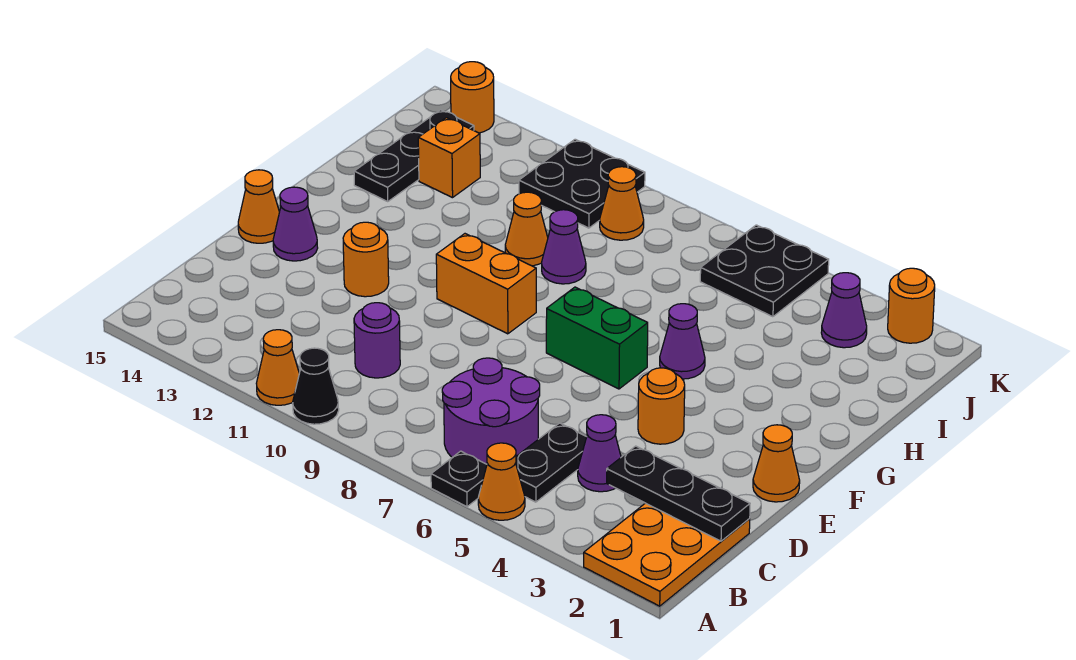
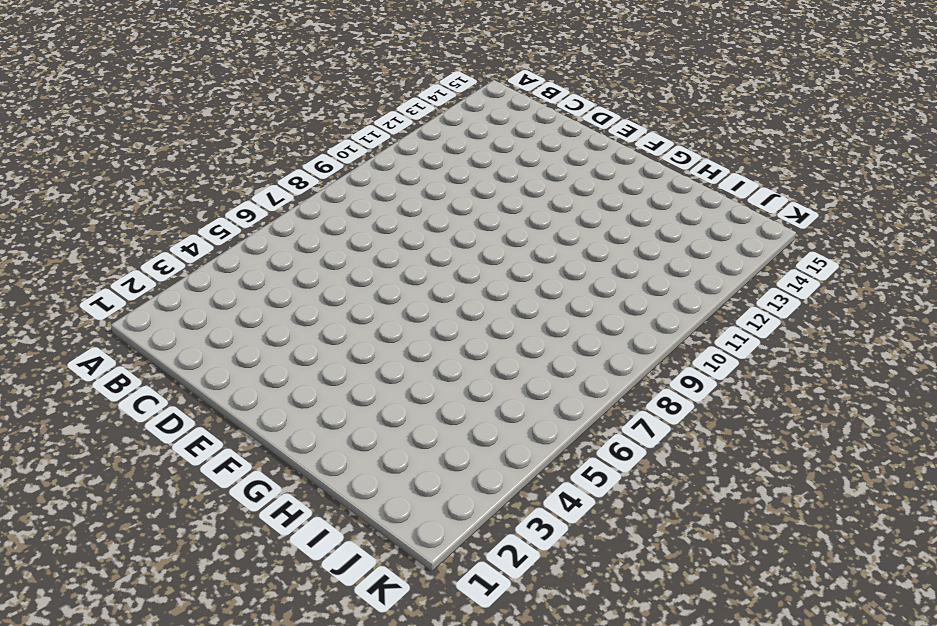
none -> orange plate A1:C2 level 1
none -> orange cone A5 level 1
none -> black plate A6 level 1

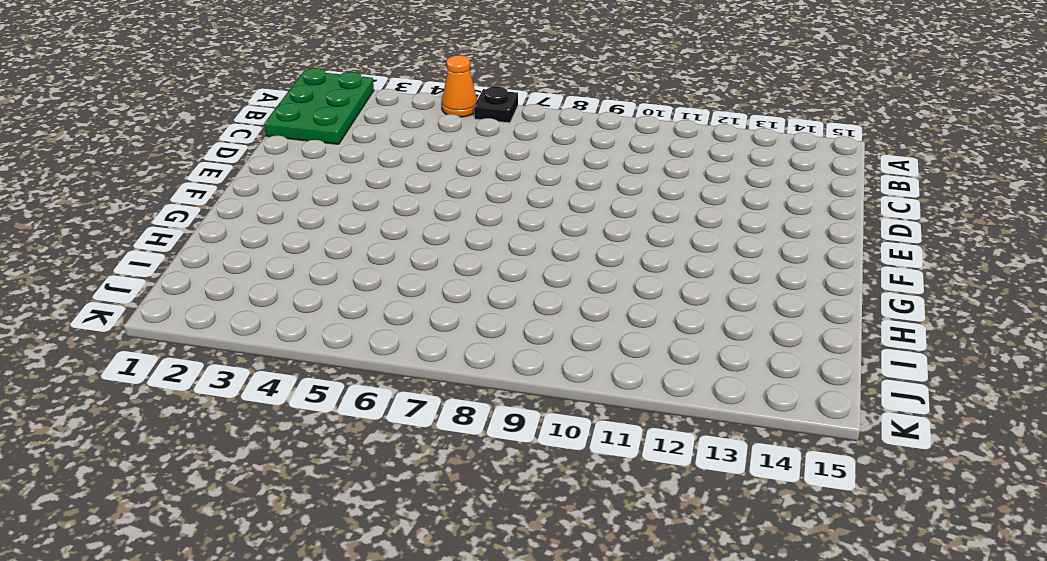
green plate A1:C2 level 1 -> orange plate A1:C2 level 1
none -> black cone A10 level 1
none -> orange cone A11 level 1
none -> black plate B5:C5 level 1

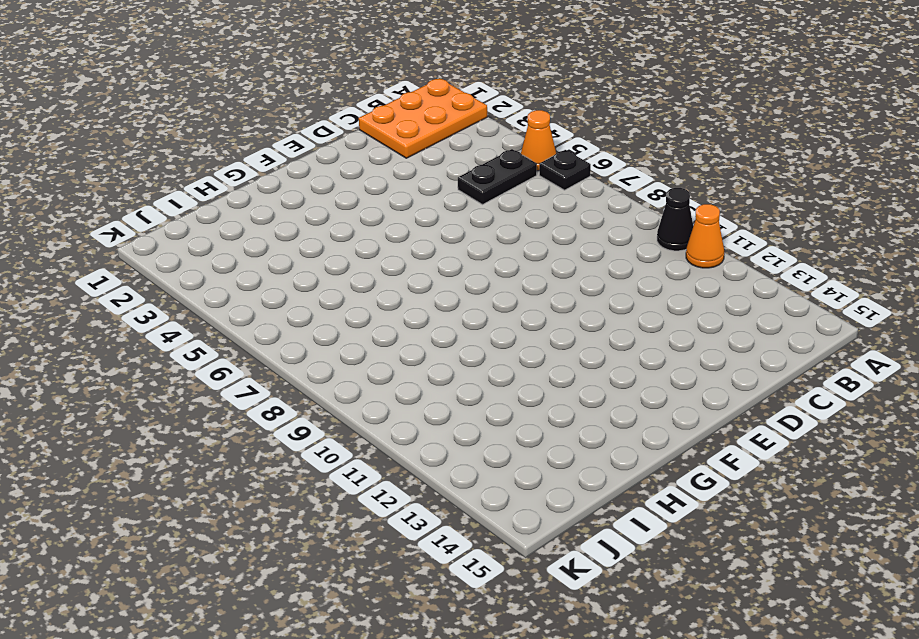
none -> purple round brick B6:C7 level 1
none -> purple cone C4 level 1
none -> purple round brick C10 level 1

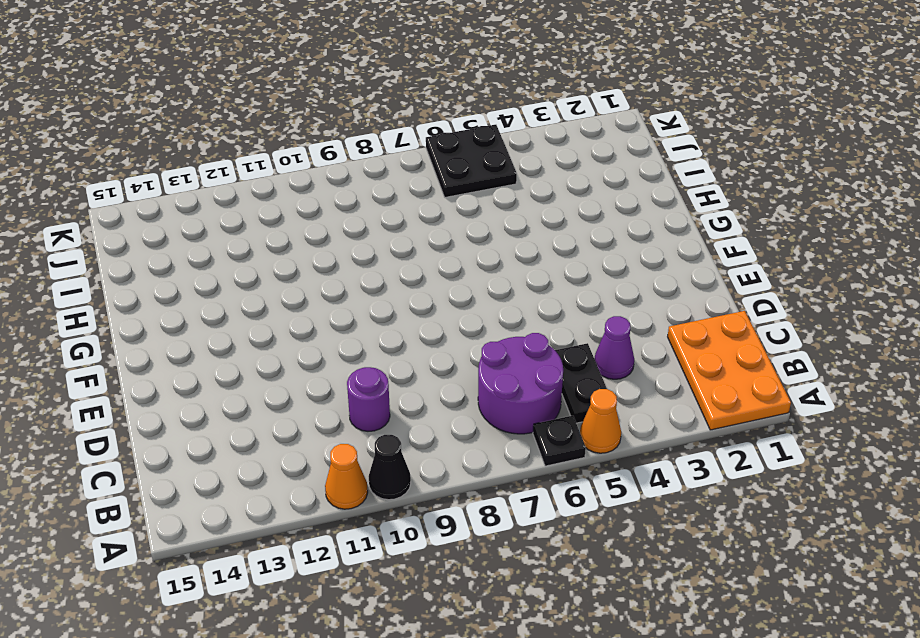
none -> orange cone E1 level 1
none -> orange round brick E4 level 1
none -> orange round brick E12 level 1

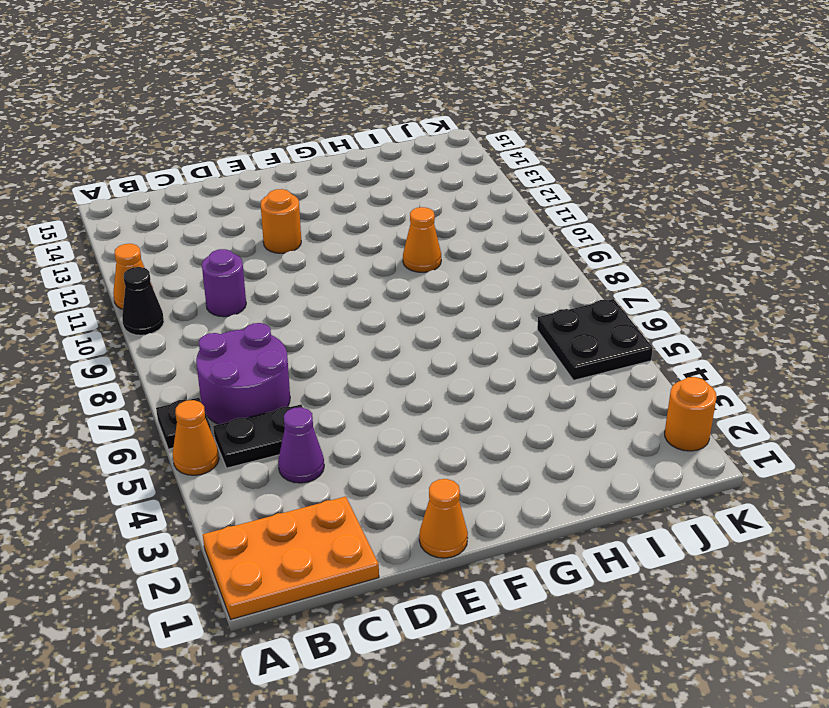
none -> orange round brick E4 level 1
none -> purple cone E14 level 1
none -> orange cone E15 level 1

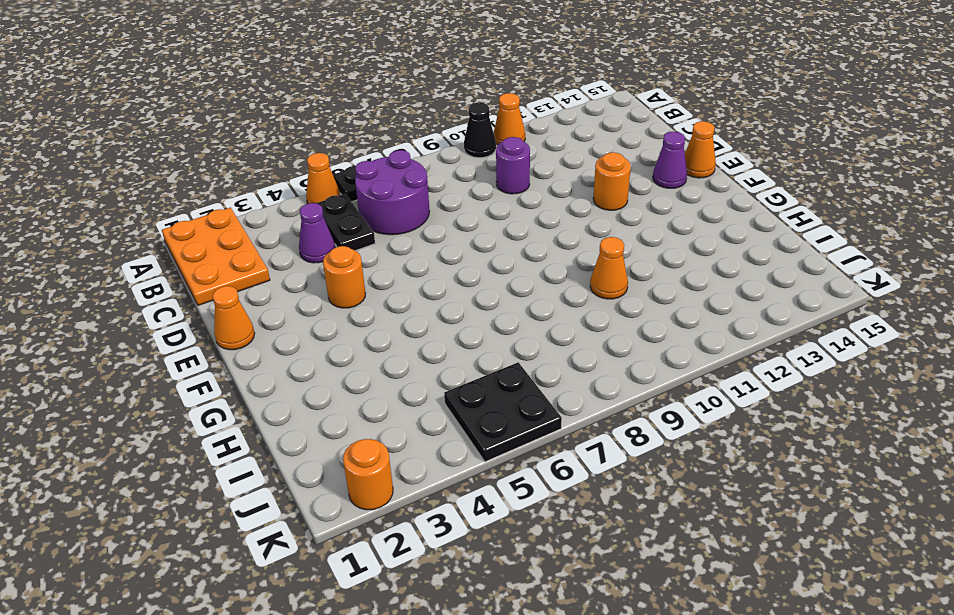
none -> green brick F6:F7 level 1
none -> orange brick F9:F10 level 1
none -> purple cone G5 level 1

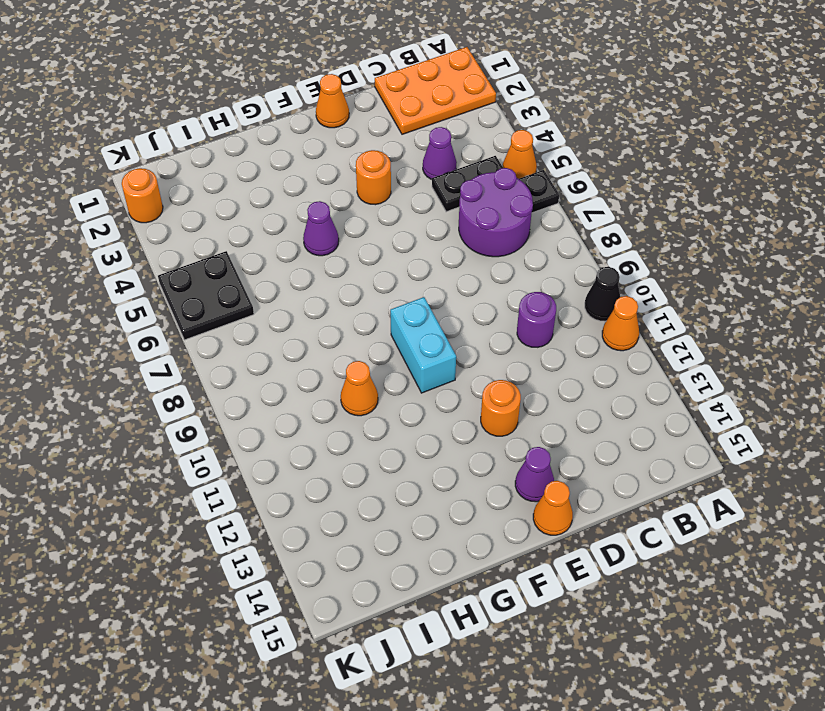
cyan brick F9:F10 level 1 -> orange brick F9:F10 level 1
none -> green brick F6:F7 level 1
none -> purple cone H9 level 1
none -> black plate H14:J14 level 1

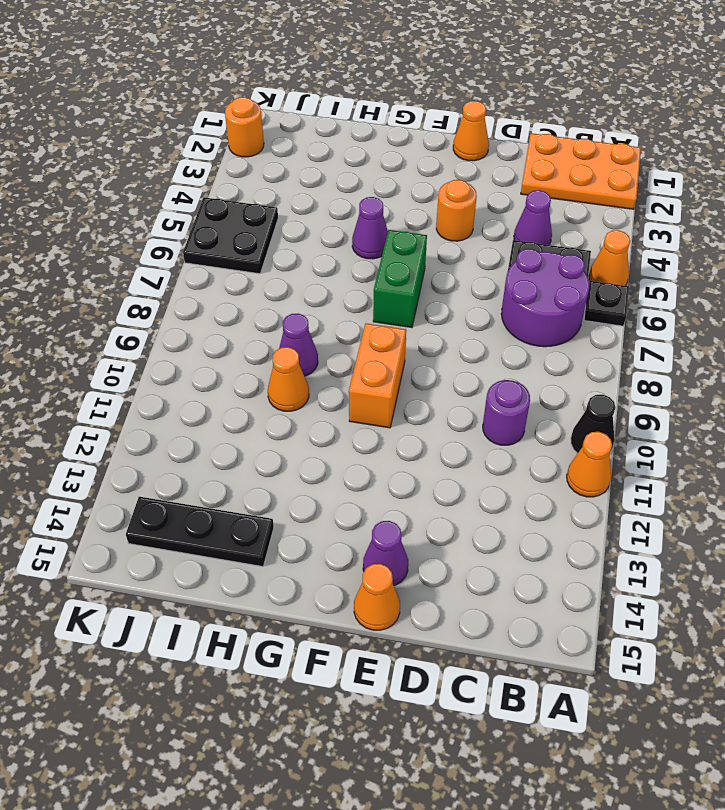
none -> orange round brick E12 level 1
none -> orange brick I13 level 1
none -> purple cone J3 level 1

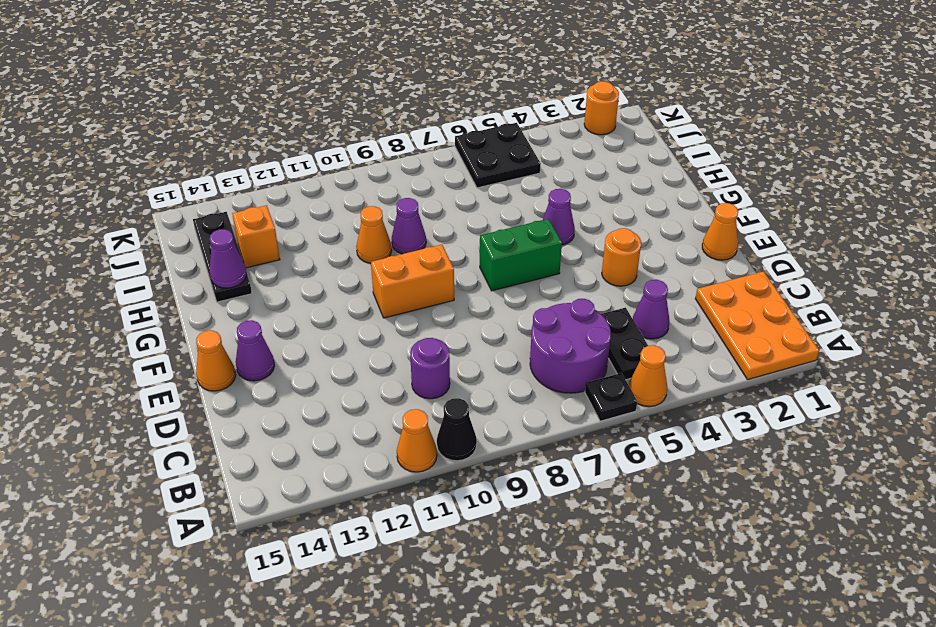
purple cone H14 level 2 -> purple cone J3 level 1
none -> orange round brick E12 level 1
none -> orange cone J9 level 1
none -> black plate J10:K11 level 1

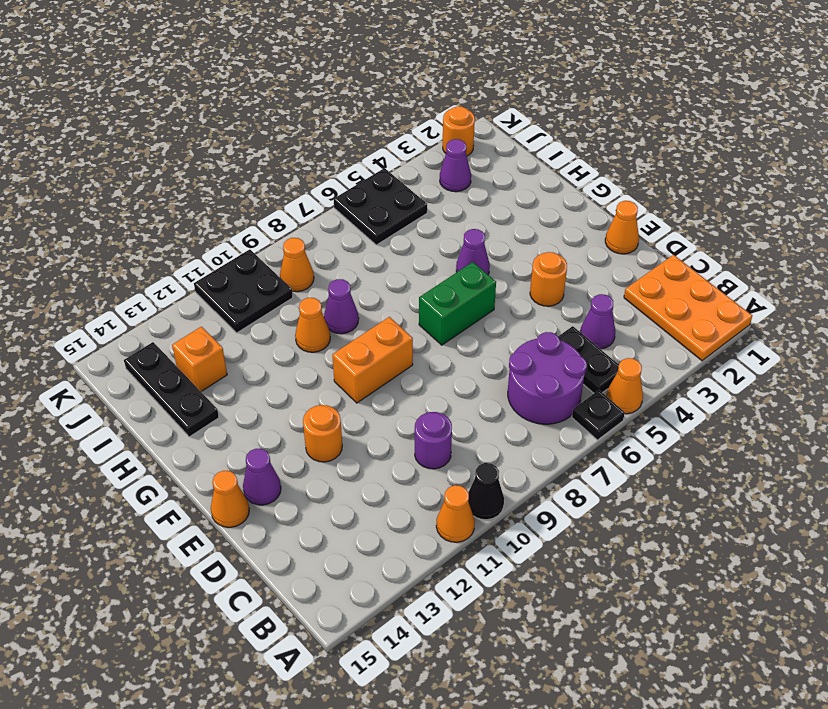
none -> orange round brick K14 level 1
none -> black plate C1:C3 level 2

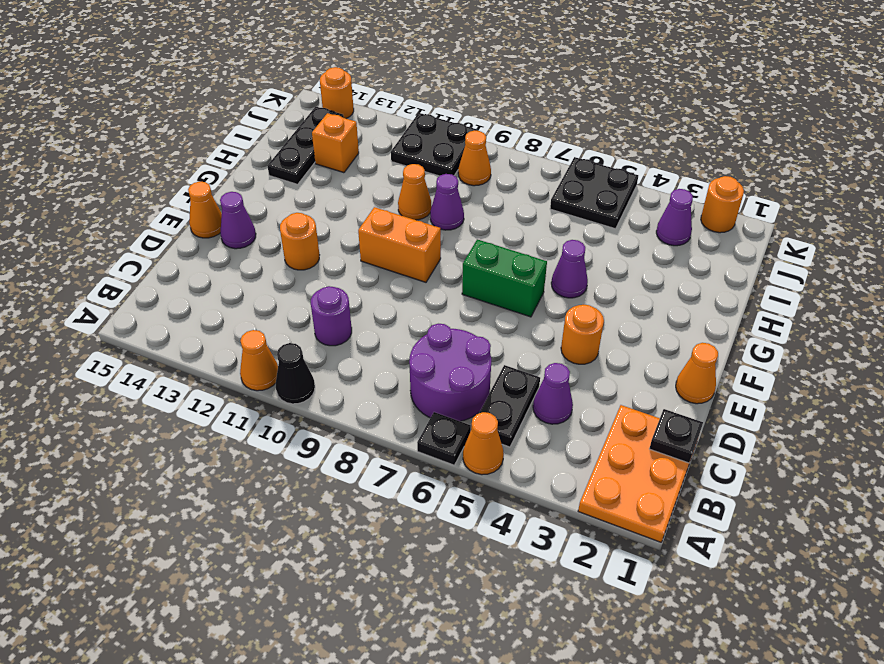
black plate C1 level 2 -> black plate C1:C3 level 2

